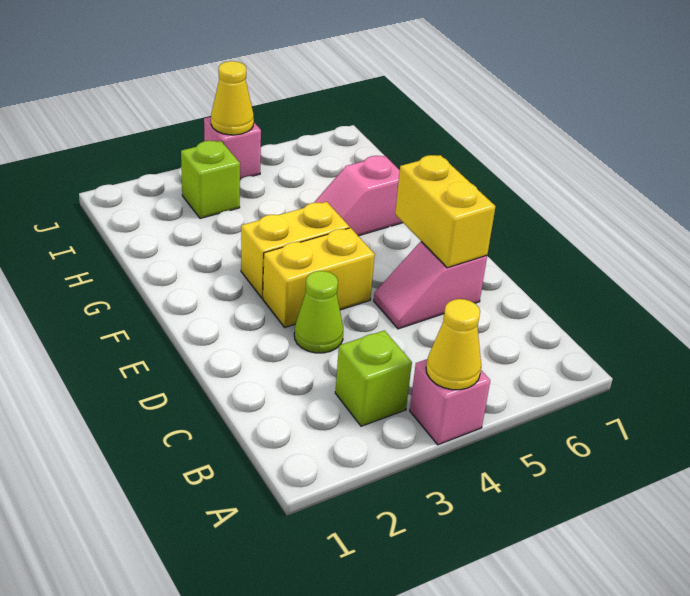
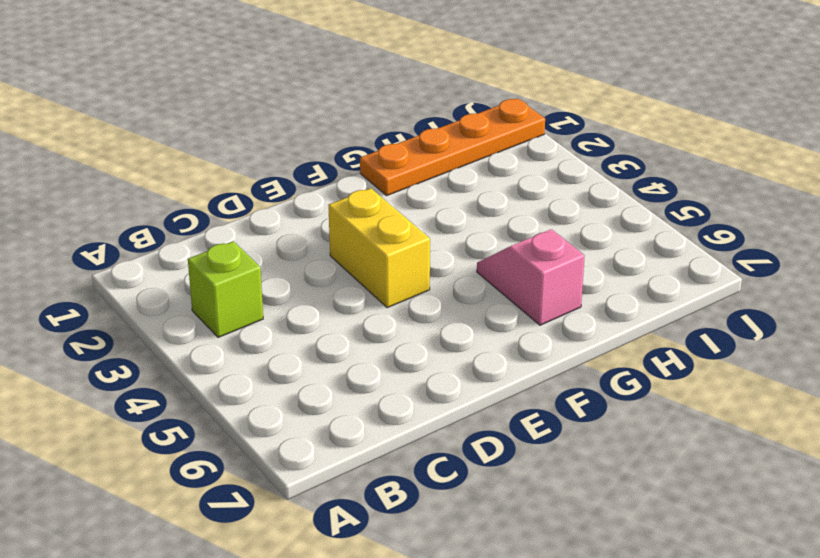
orange plate G1:J1 level 1 -> none
none -> pink brick A4 level 1
none -> lime cone D3 level 1
none -> pink slope D5:D6 level 1 top 6

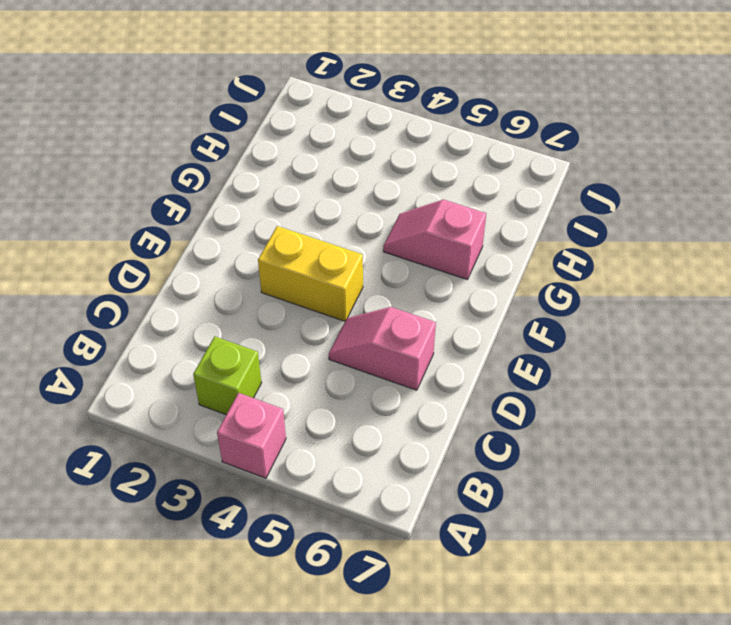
none -> lime cone D3 level 1
none -> yellow brick F3:F4 level 1
none -> lime brick I3 level 1

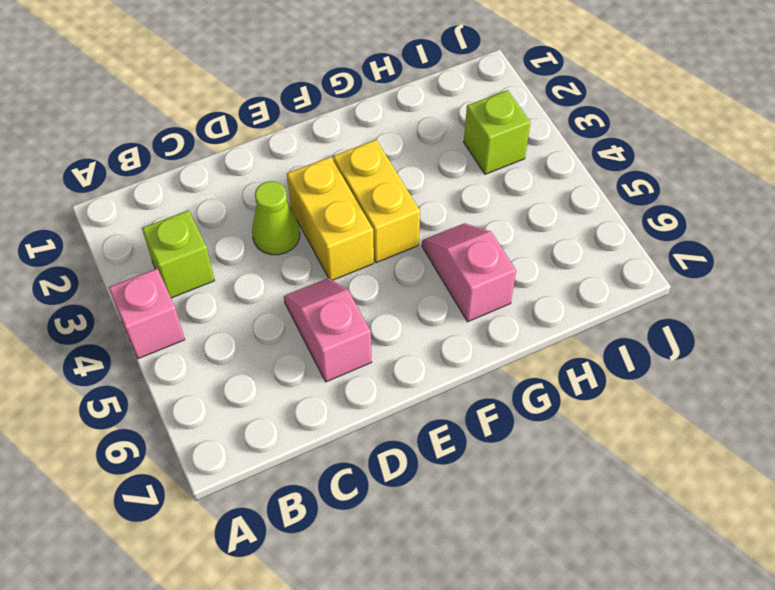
none -> pink brick J4 level 1
none -> yellow cone A4 level 2
none -> yellow brick D6:E6 level 2

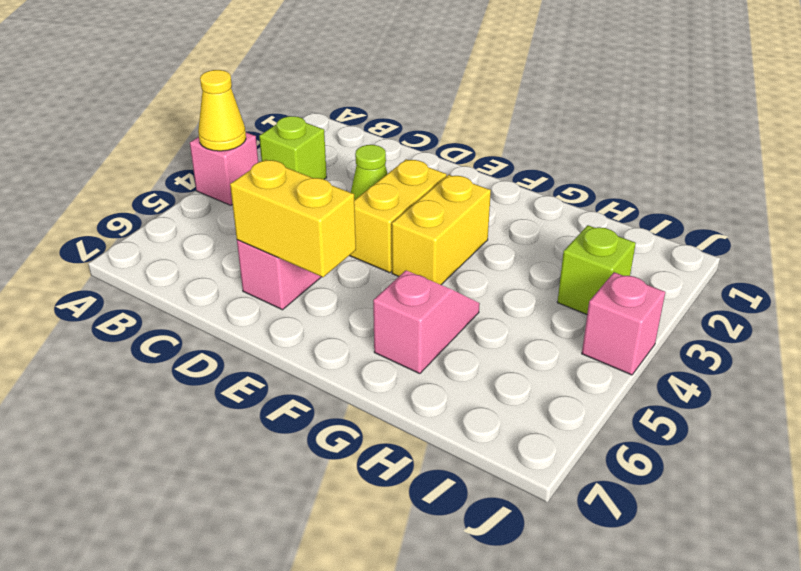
none -> yellow cone J4 level 2

